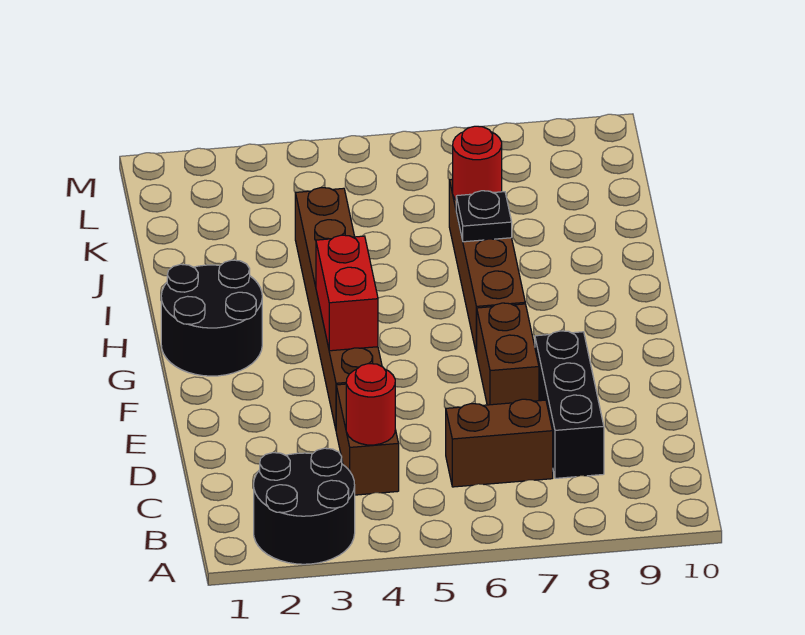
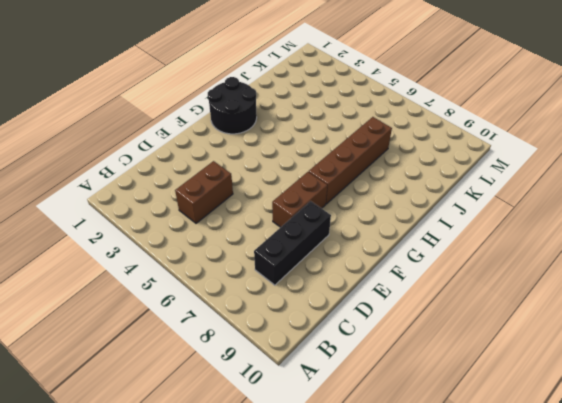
none -> black round brick A2:B3 level 1
none -> brown brick C6:C7 level 1
none -> brown brick E4:J4 level 1

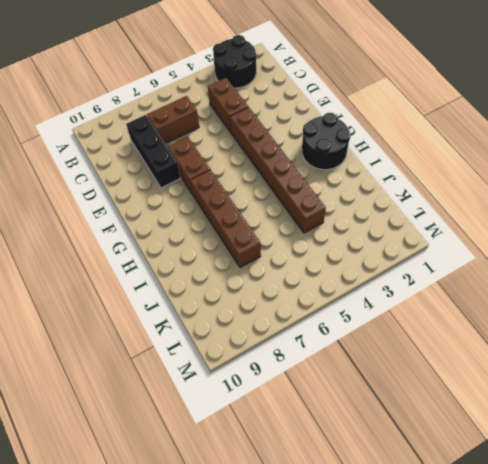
none -> red round brick C4 level 2
none -> red brick F4:G4 level 2
none -> black plate I7 level 2

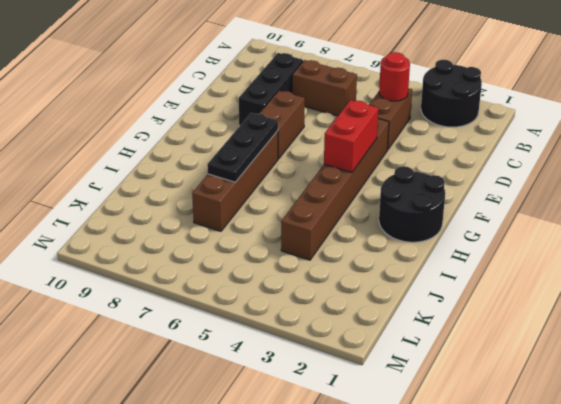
black plate G7:I7 level 2 -> black plate I7 level 2
none -> red round brick J7 level 2

